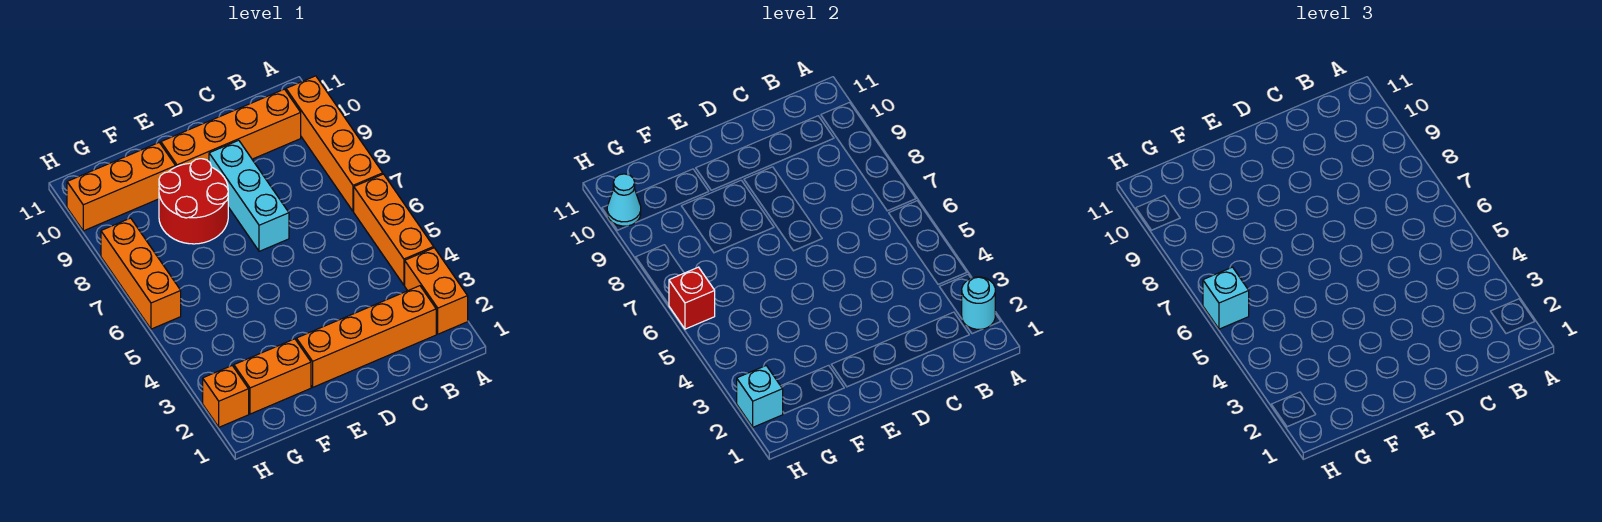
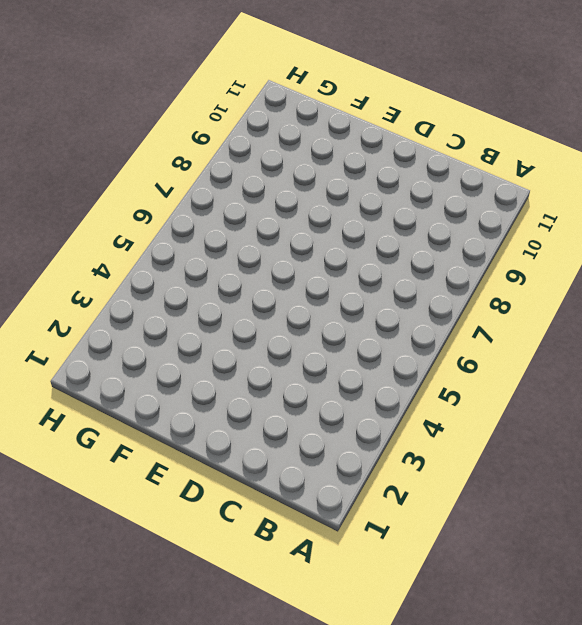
none -> orange brick A2:A3 level 1
none -> orange brick A4:A6 level 1
none -> orange brick A7:A10 level 1

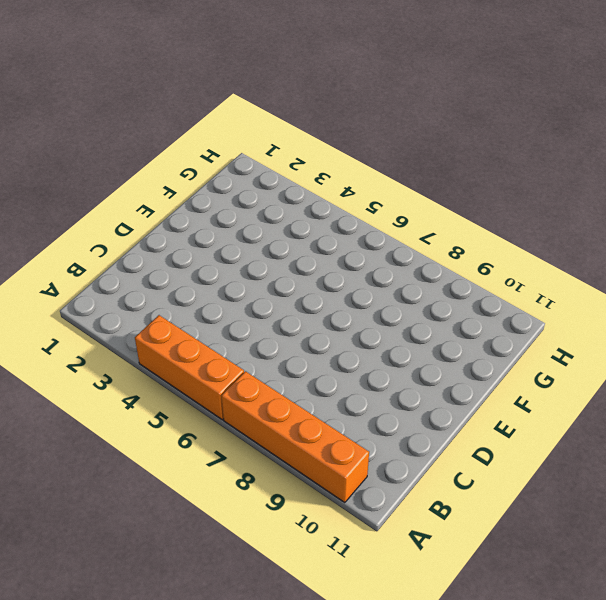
none -> orange brick A2:A3 level 1
none -> orange brick B2:E2 level 1
none -> orange brick B10:E10 level 1

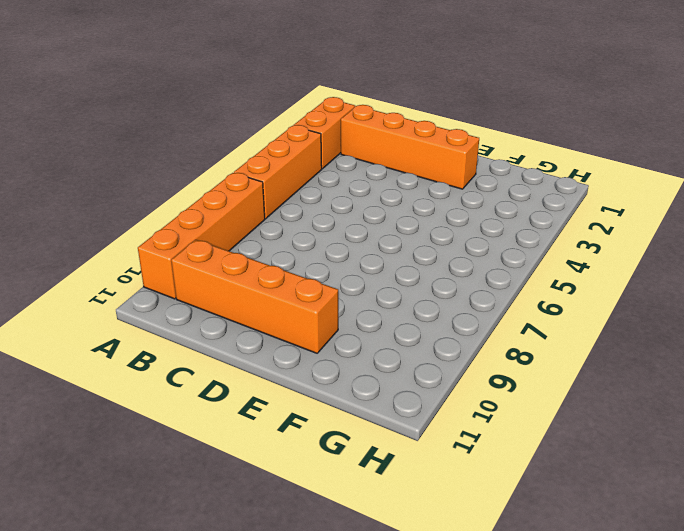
none -> cyan brick D7:D9 level 1
none -> red round brick E8:F9 level 1
none -> orange brick F2:G2 level 1

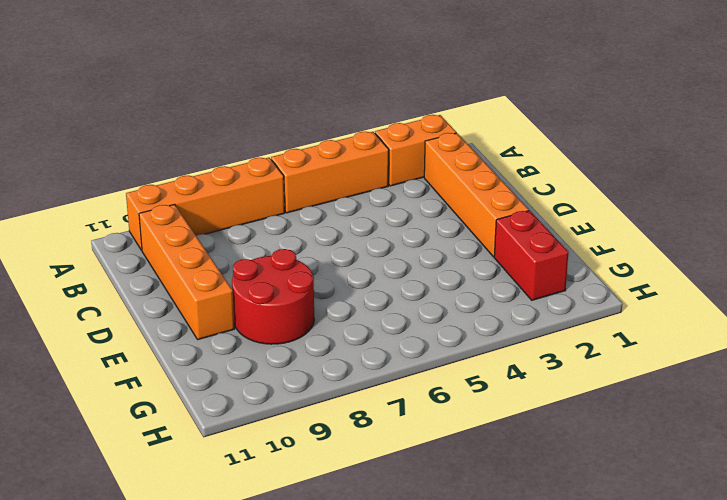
red brick F2:G2 level 1 -> orange brick F2:G2 level 1
none -> cyan brick D7:D9 level 1
none -> orange brick F10:H10 level 1
none -> orange brick H2 level 1

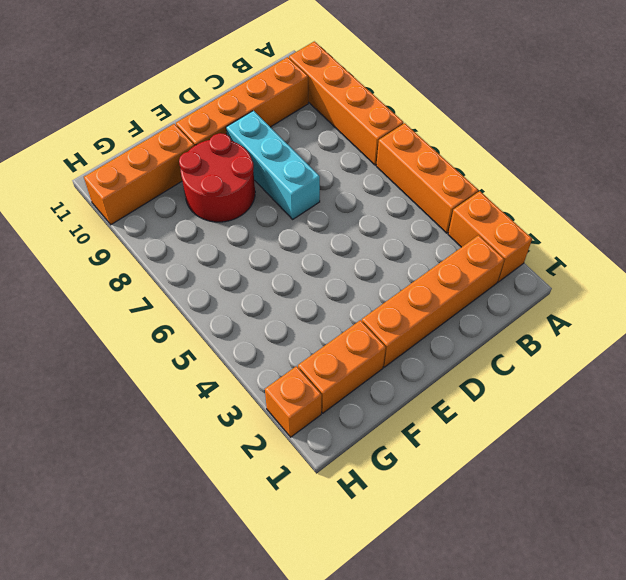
none -> orange brick H6:H8 level 1
none -> cyan round brick A2 level 2
none -> cyan brick H2 level 2

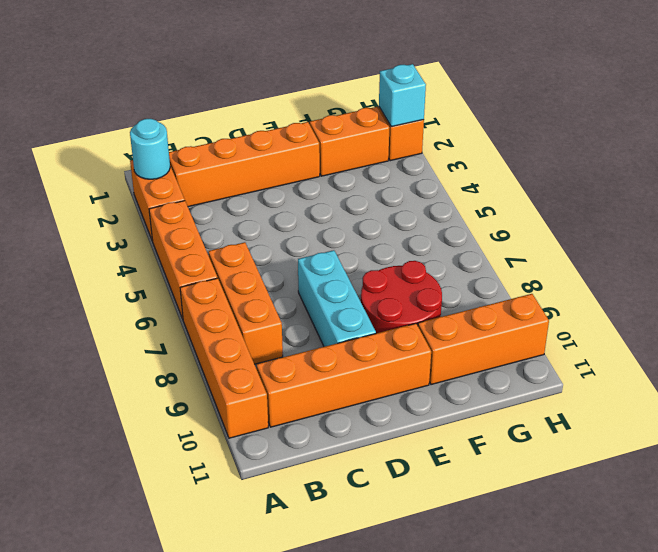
orange brick B6:B8 level 1 -> orange brick H6:H8 level 1
none -> red brick H6 level 2
none -> cyan cone H10 level 2
none -> cyan brick H6 level 3

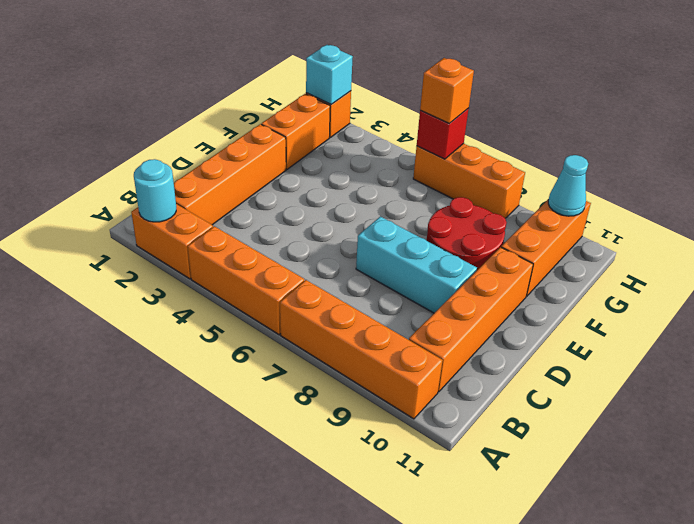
orange brick H6 level 3 -> cyan brick H6 level 3

